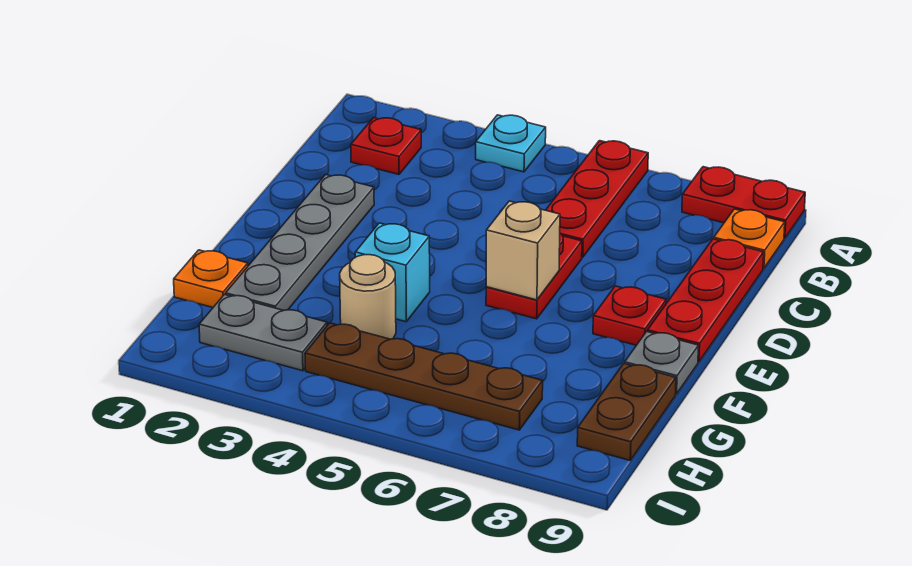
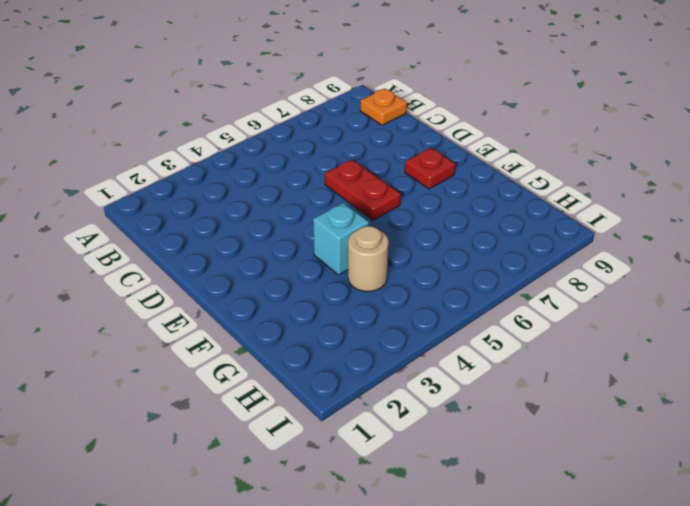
none -> cyan plate A4 level 1
none -> red plate A6:C6 level 1
none -> red plate A8:A9 level 1

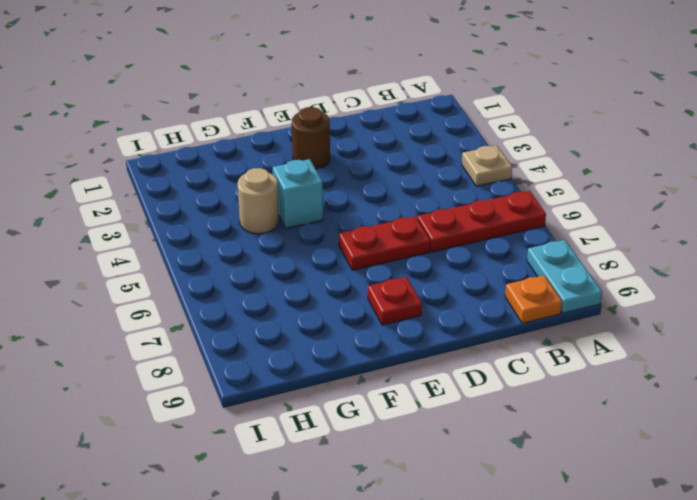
tan plate A4 level 1 -> cyan plate A4 level 1
cyan plate A8:A9 level 1 -> red plate A8:A9 level 1
brown round brick E2 level 1 -> grey plate D2:G2 level 1
none -> red plate B2 level 1
none -> red plate C9:E9 level 1
none -> grey plate F9 level 1

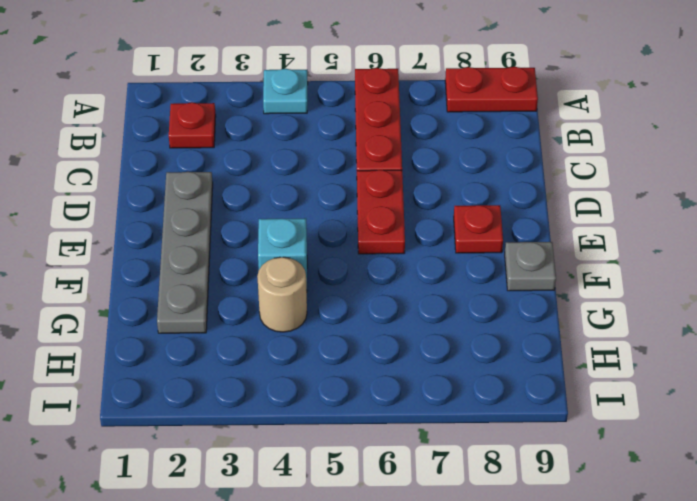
none -> orange plate B9 level 1
none -> red plate C9:E9 level 1
none -> orange plate G1 level 1

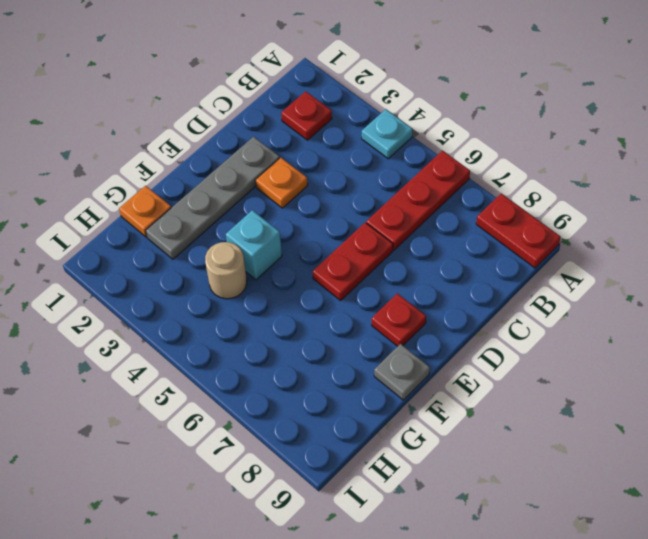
orange plate D3 level 1 -> orange plate B9 level 1
none -> red plate C9:E9 level 1
none -> brown plate G9:H9 level 1
none -> grey plate H2:H3 level 1

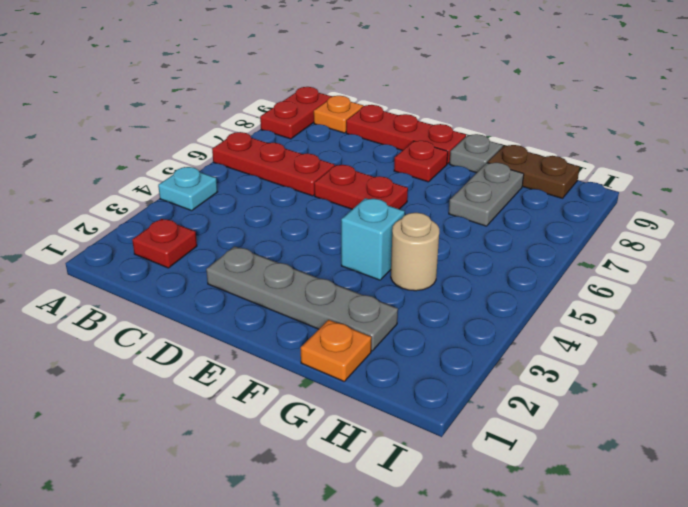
grey plate G7:G8 level 1 -> grey plate H2:H3 level 1
none -> brown plate H4:H7 level 1
none -> tan brick E6 level 2

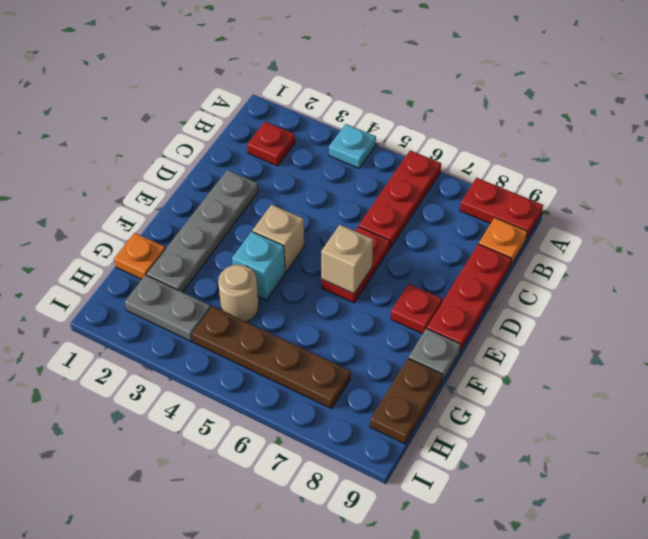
tan brick E4 level 1 -> none

